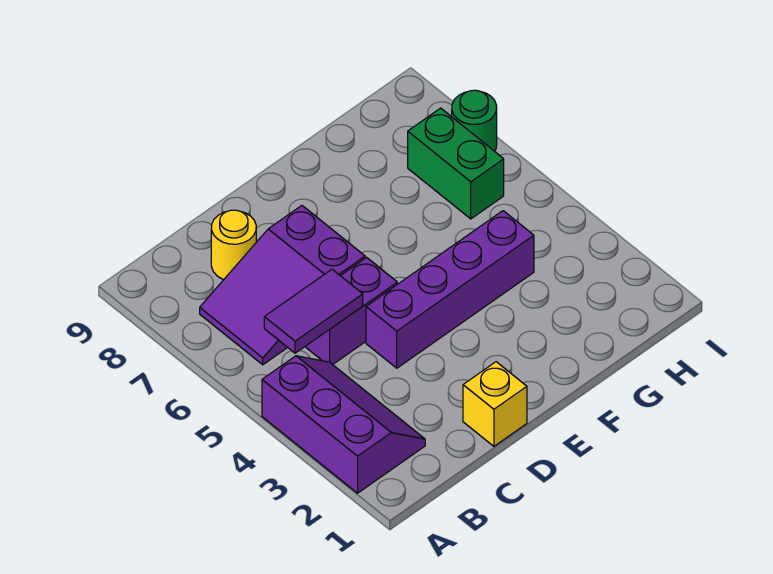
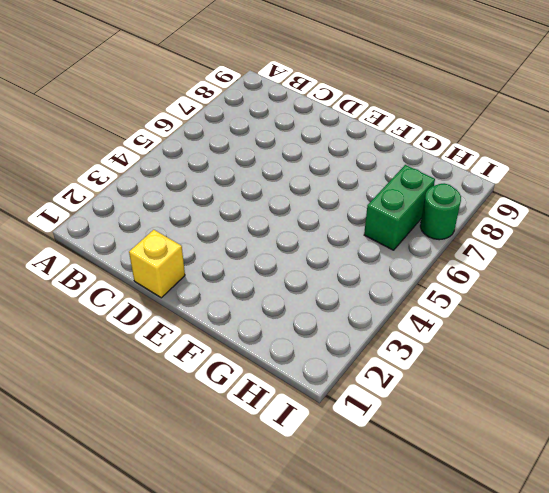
none -> purple slope A2:B4 level 1 top A
none -> purple slope B6:D7 level 1 top D

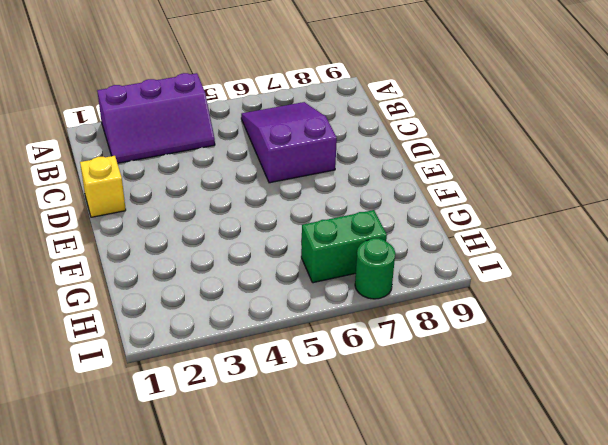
none -> purple brick C5:D5 level 1
none -> yellow round brick C8 level 1

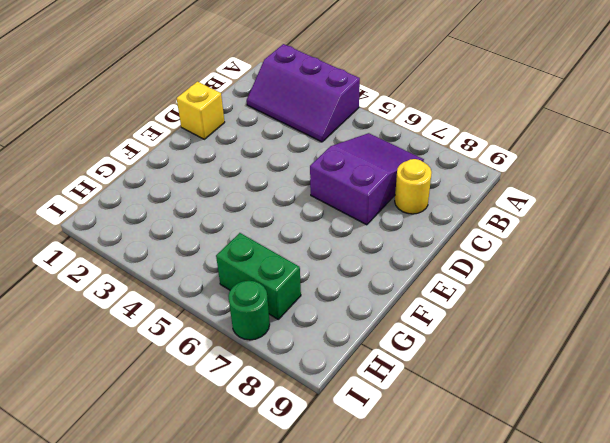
none -> purple brick C5:D5 level 1
none -> purple brick D4:G4 level 1

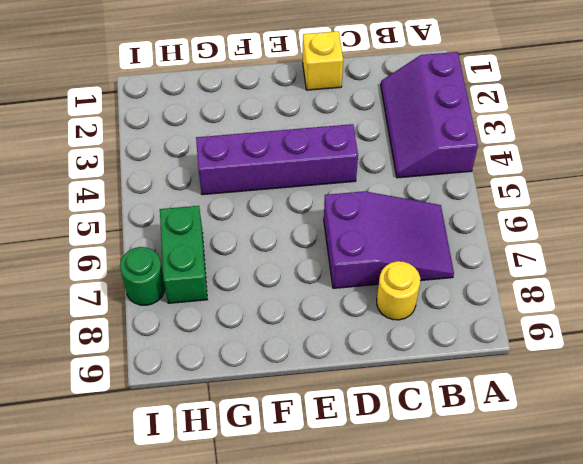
none -> purple brick C5:D5 level 1
none -> purple tile B5:C5 level 2

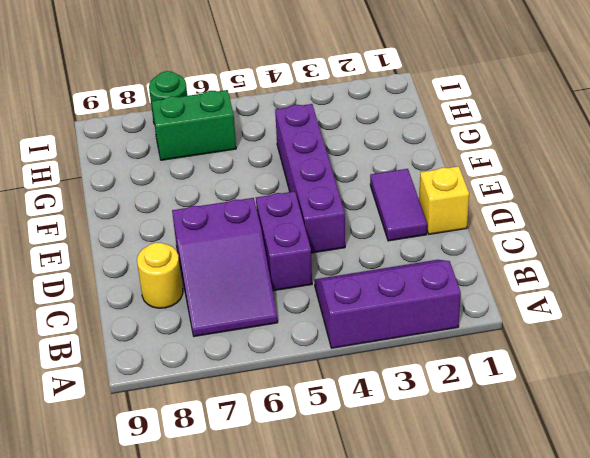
purple tile D2:E2 level 1 -> purple tile B5:C5 level 2

